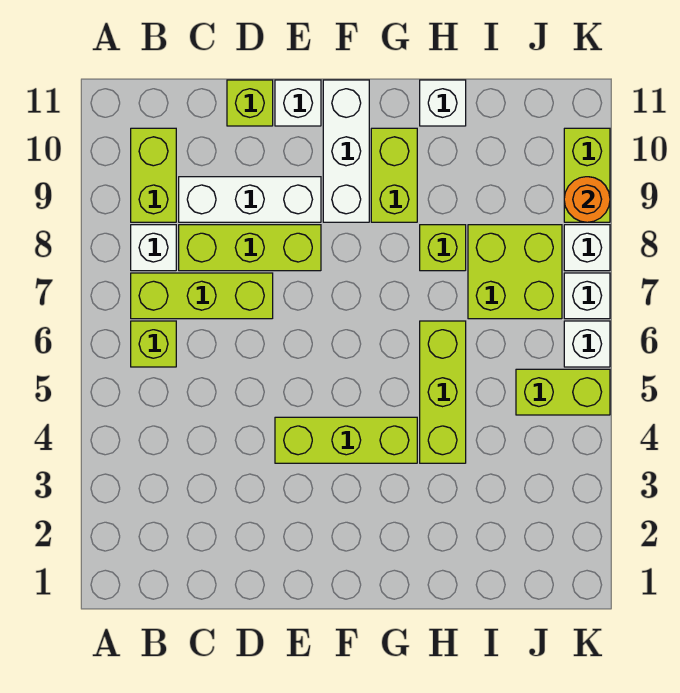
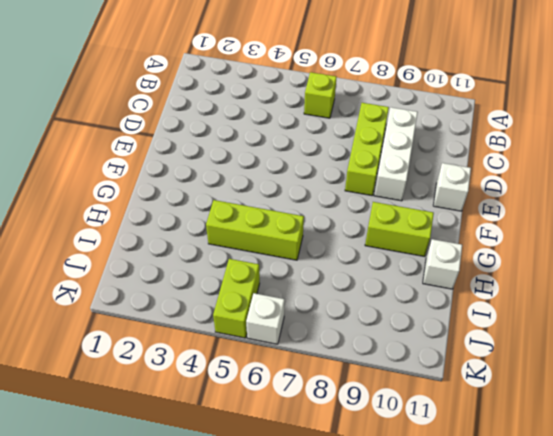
none -> lime brick B7:D7 level 1
none -> white brick B8 level 1
none -> lime brick B9:B10 level 1

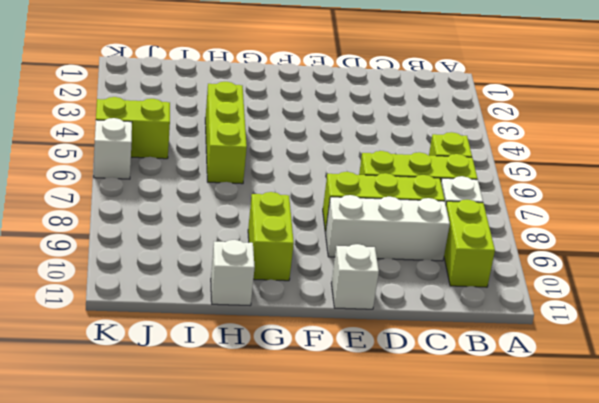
none -> lime brick D11 level 1
none -> lime brick E4:G4 level 1
none -> white brick F9:F11 level 1

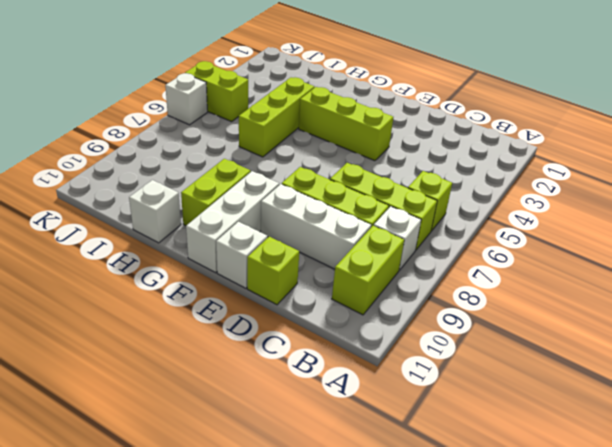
none -> lime brick H8 level 1
none -> lime brick I7:J8 level 1
none -> white brick K7 level 1

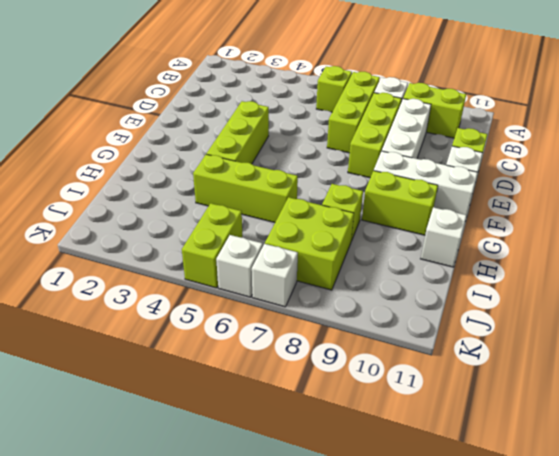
none -> white brick K8 level 1
none -> lime brick K9:K10 level 1
none -> orange round brick K9 level 2

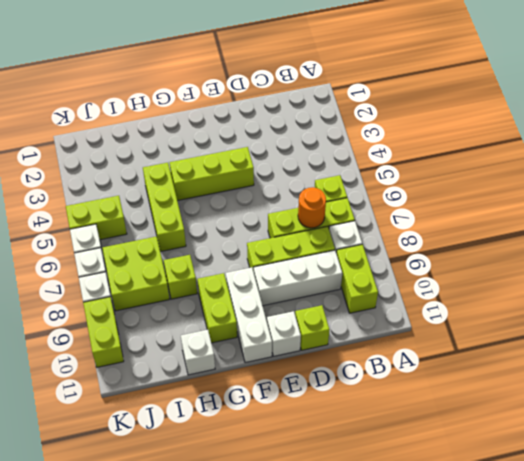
orange round brick C7 level 2 -> orange round brick K9 level 2

